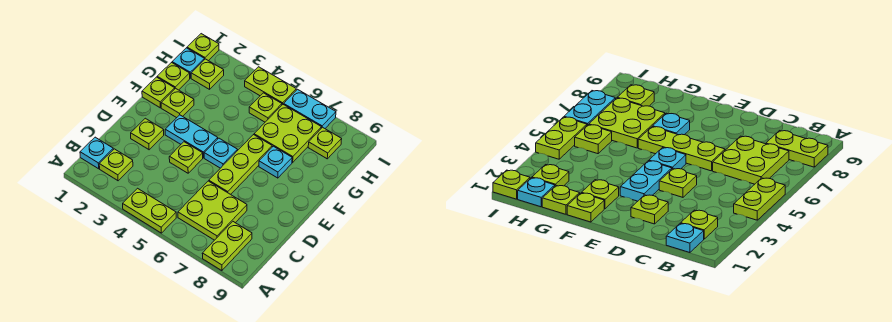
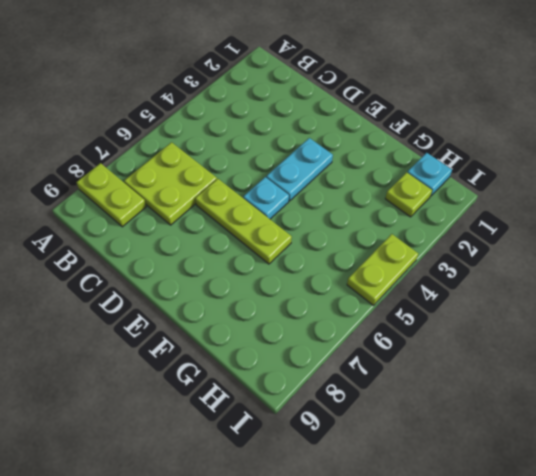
none -> lime plate A4:A5 level 1
none -> cyan plate B1 level 1
none -> lime plate B2 level 1

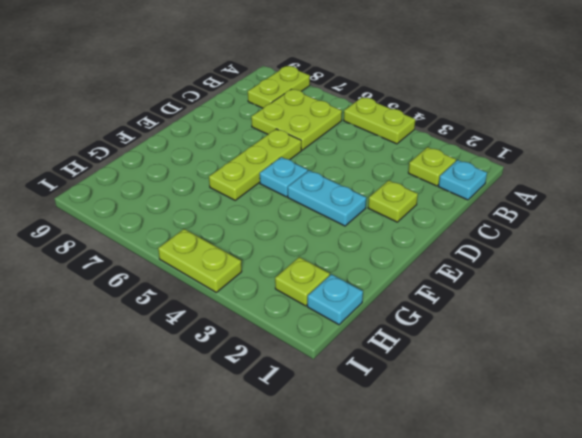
none -> lime plate D4 level 1
none -> lime plate F1 level 1
none -> lime plate F2 level 1

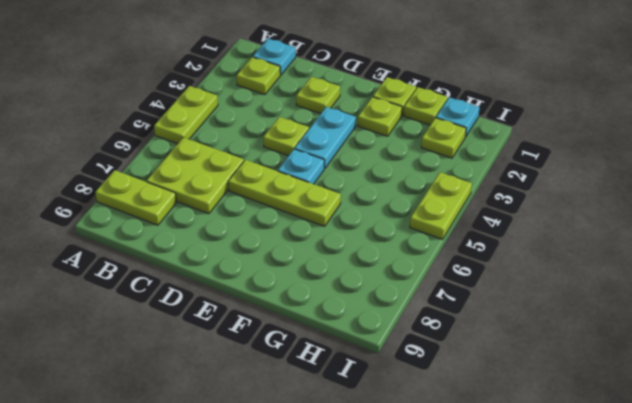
none -> cyan plate F7 level 1
none -> lime plate G6:H7 level 1
none -> lime plate H5 level 1

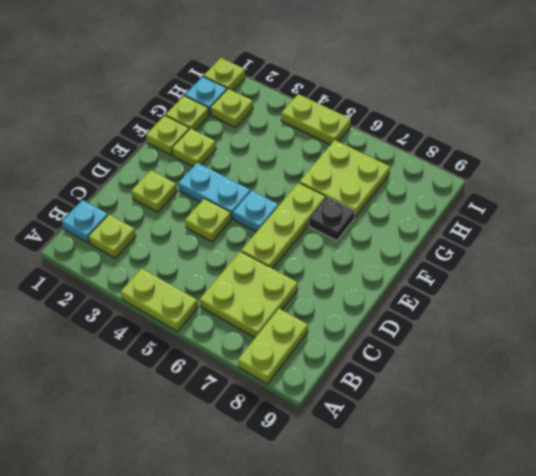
black plate F7 level 1 -> cyan plate F7 level 1
none -> lime plate H5 level 1
none -> lime plate H8 level 1
none -> cyan plate I6:I7 level 1

